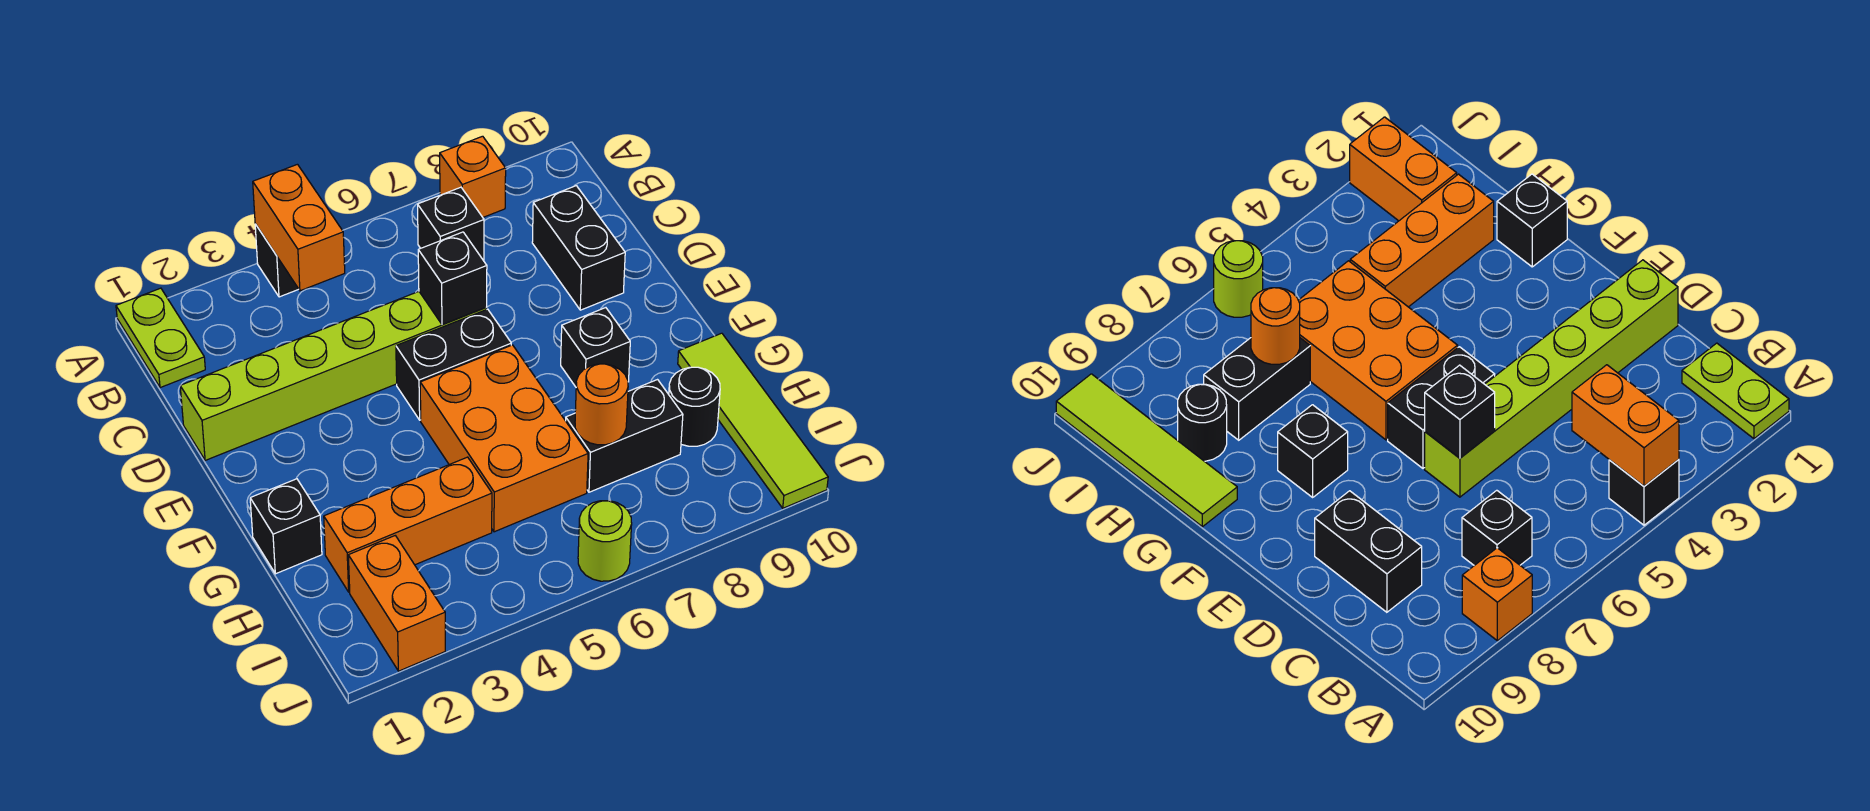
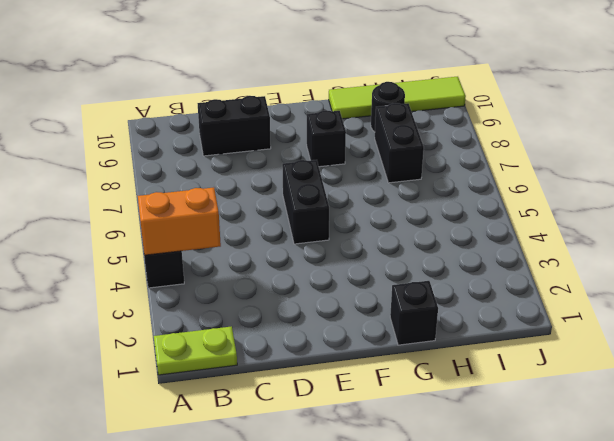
none -> orange brick A8 level 1
none -> black brick B7 level 1
none -> lime brick D1:D6 level 1

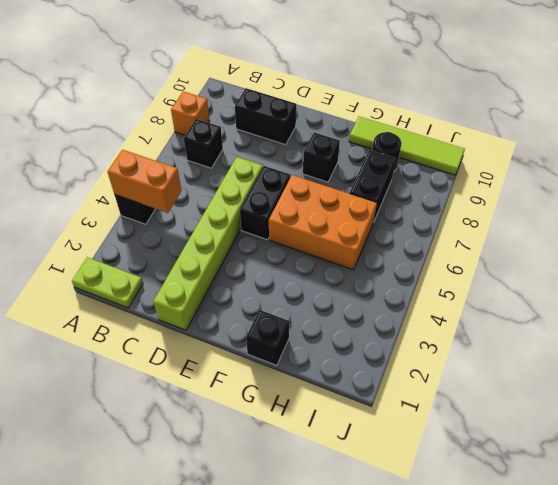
none -> orange brick H2:H4 level 1
none -> orange brick I2:J2 level 1
none -> lime round brick J6 level 1

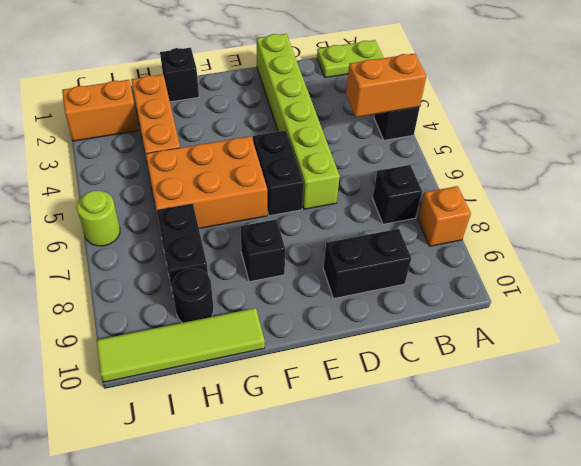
none -> black brick D6 level 2
none -> orange round brick H7 level 2

